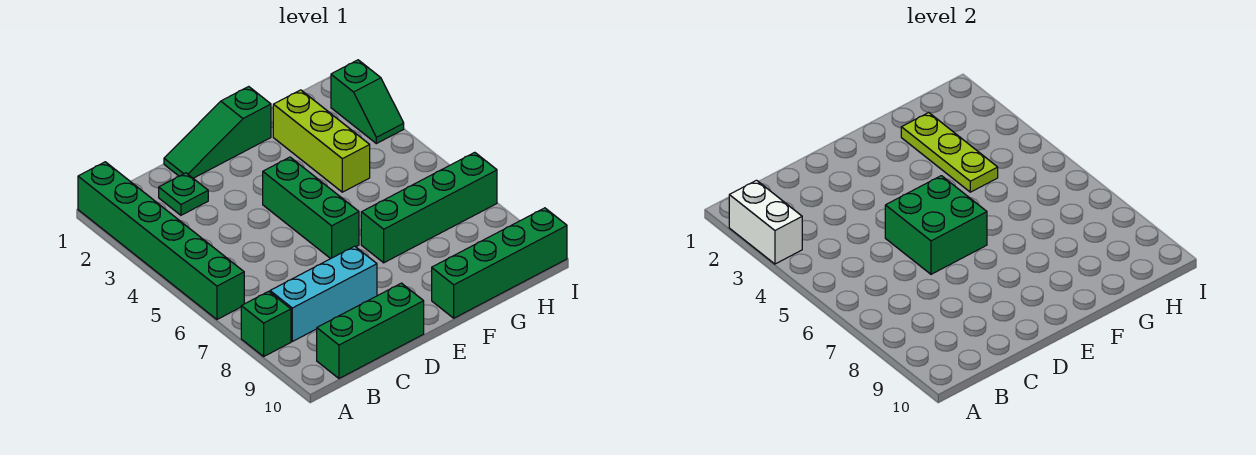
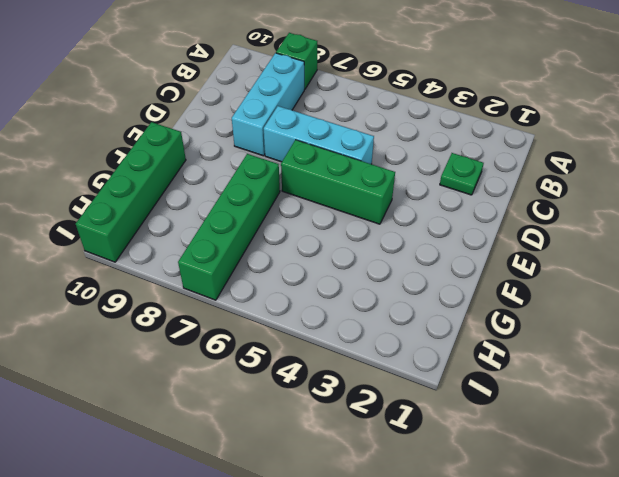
cyan brick D5:D7 level 1 -> none
none -> green brick A1:A6 level 1
none -> green brick B10:D10 level 1
none -> green slope D1:F1 level 1 top F

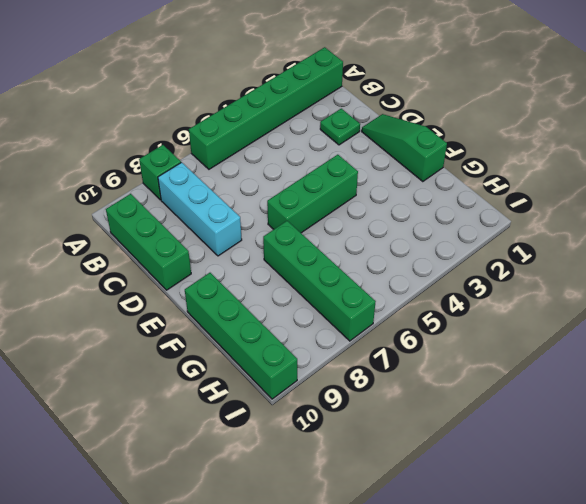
none -> lime brick G2:G4 level 1
none -> green slope I2:I3 level 1 top 2
none -> white brick A2:A3 level 2

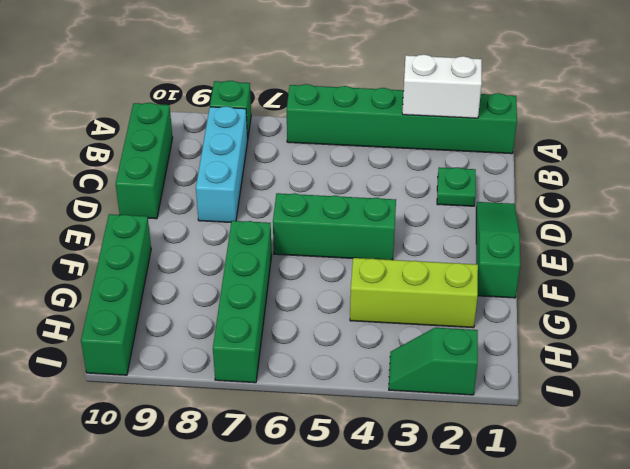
none -> green brick D5:E6 level 2
none -> lime plate G2:G4 level 2

